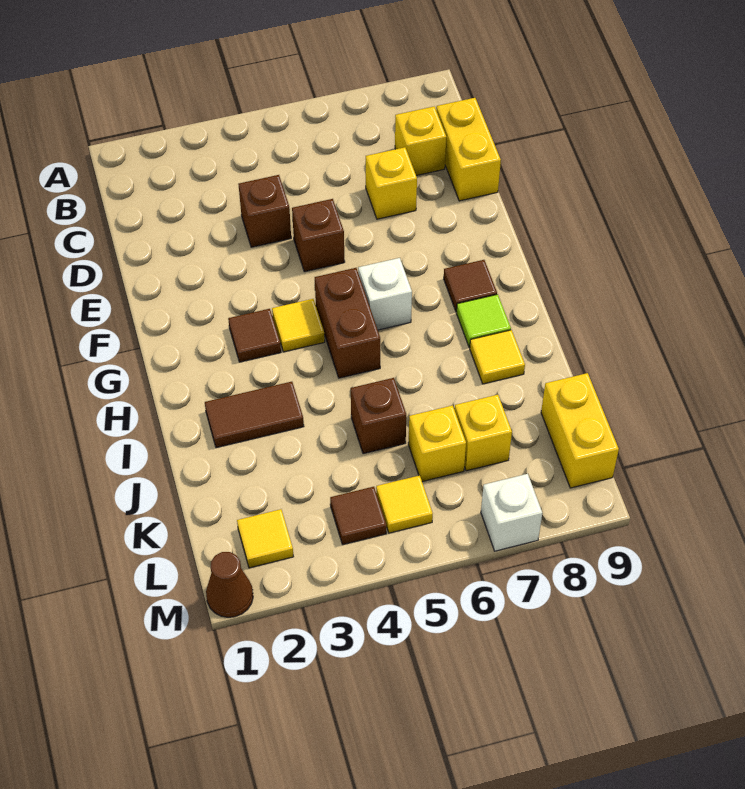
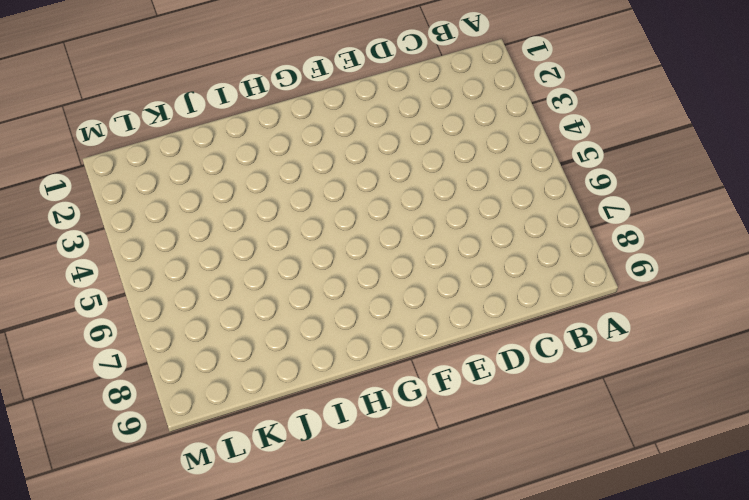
none -> yellow brick C8 level 1
none -> yellow brick C9:D9 level 1
none -> brown brick D4 level 1

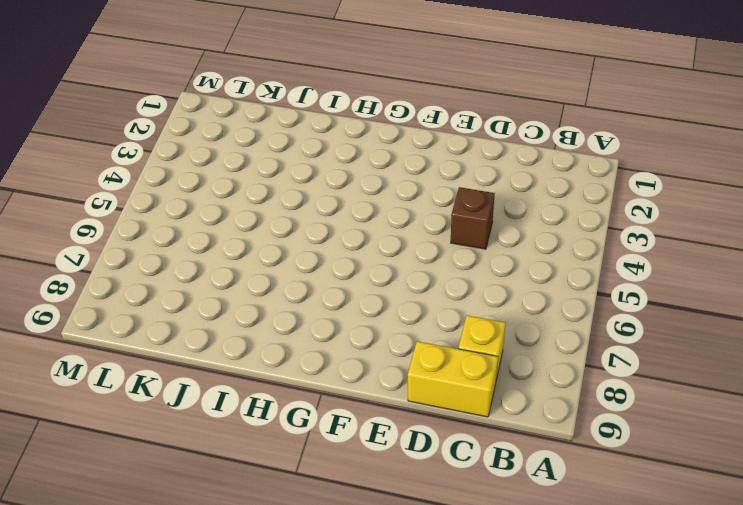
none -> yellow brick D7 level 1
none -> brown brick E5 level 1
none -> brown tile G3 level 1

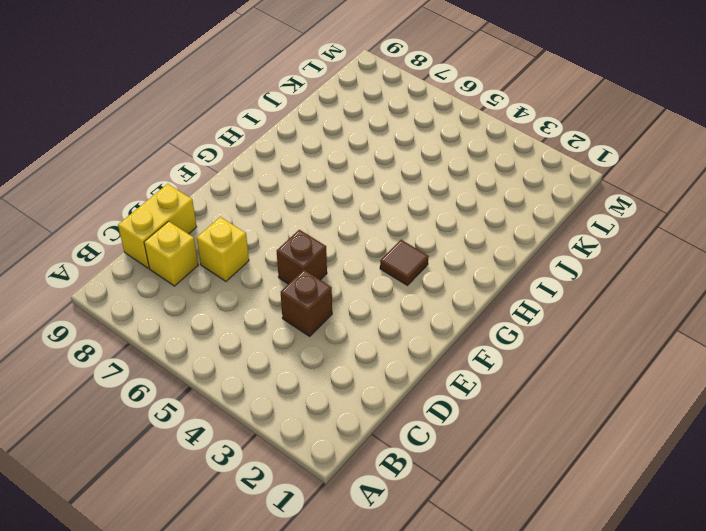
none -> yellow tile G4 level 1
none -> brown brick G5:H5 level 1
none -> white brick G6 level 1

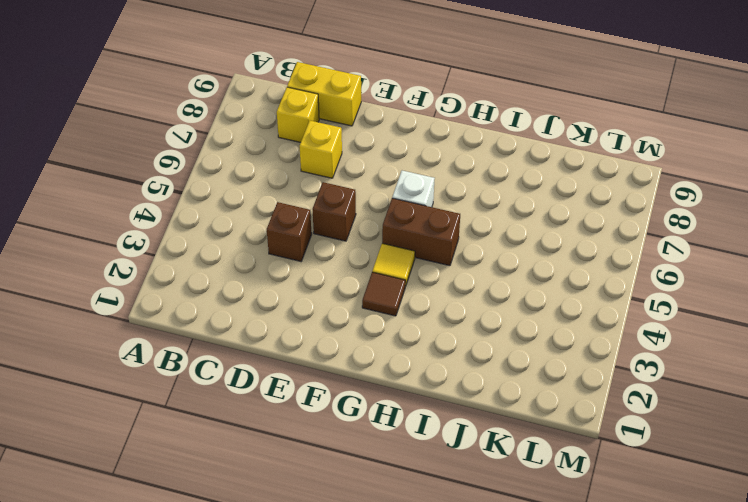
none -> brown tile G8 level 1
none -> lime tile H8 level 1
none -> brown tile I2:I3 level 1

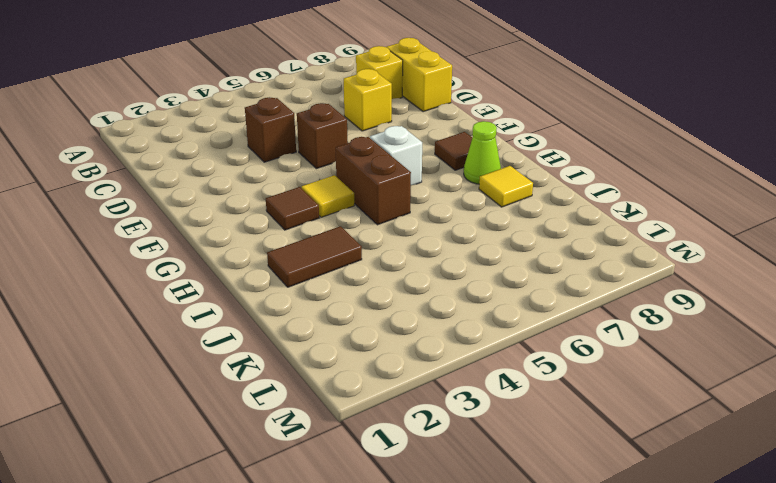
lime cone H8 level 1 -> lime tile H8 level 1
none -> brown brick J5 level 1
none -> yellow brick K6 level 1
none -> yellow brick K7 level 1

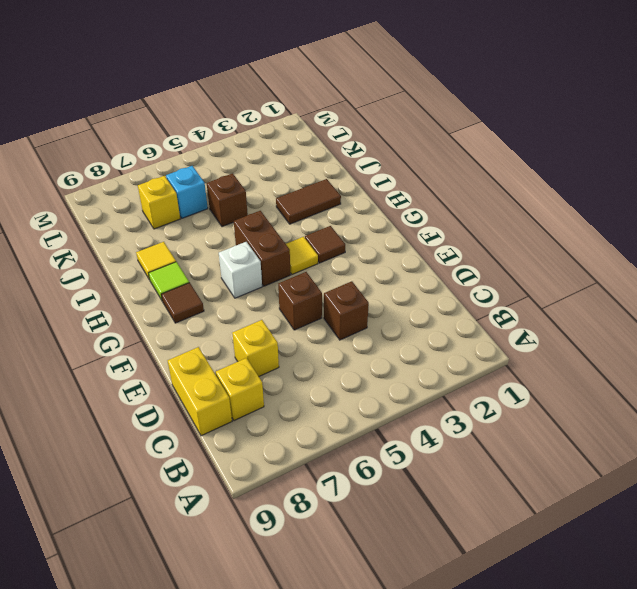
cyan brick K6 level 1 -> yellow brick K6 level 1
none -> yellow brick K9:L9 level 1
none -> yellow tile L2 level 1
none -> brown tile L4 level 1

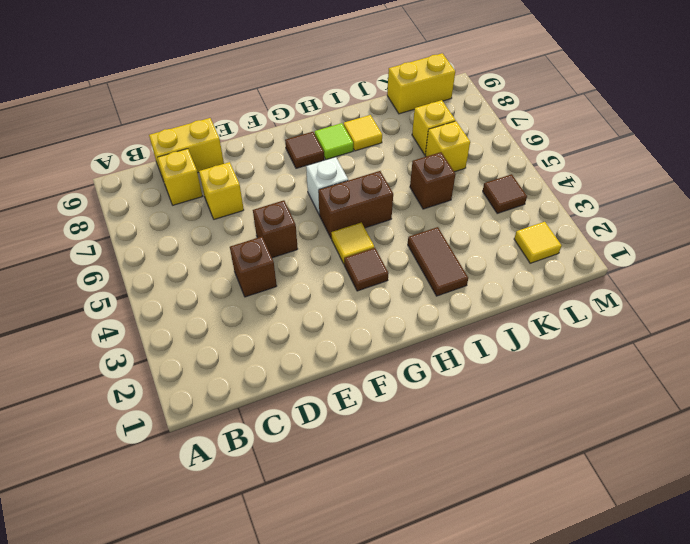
none -> yellow tile L5 level 1
none -> brown cone M1 level 1
none -> white brick M7 level 1

